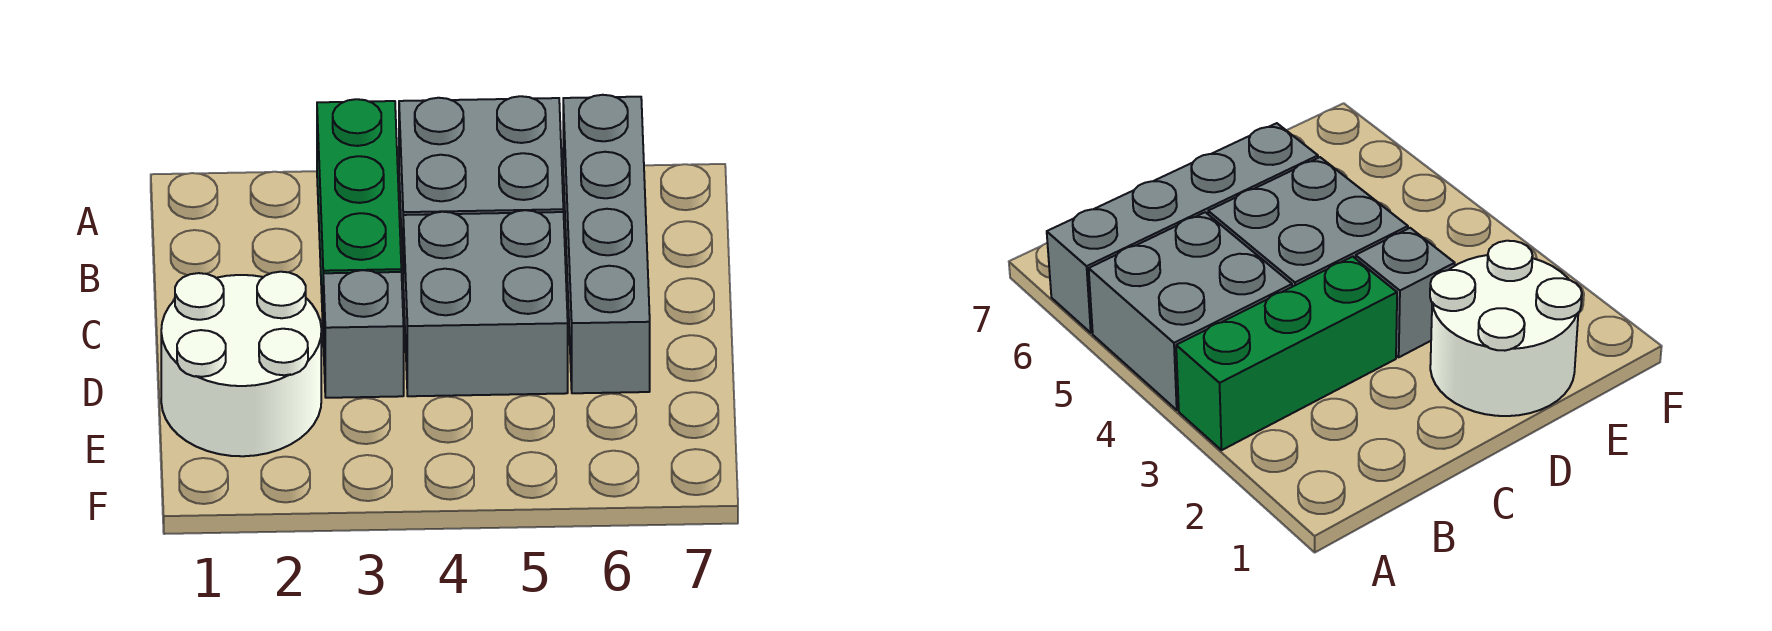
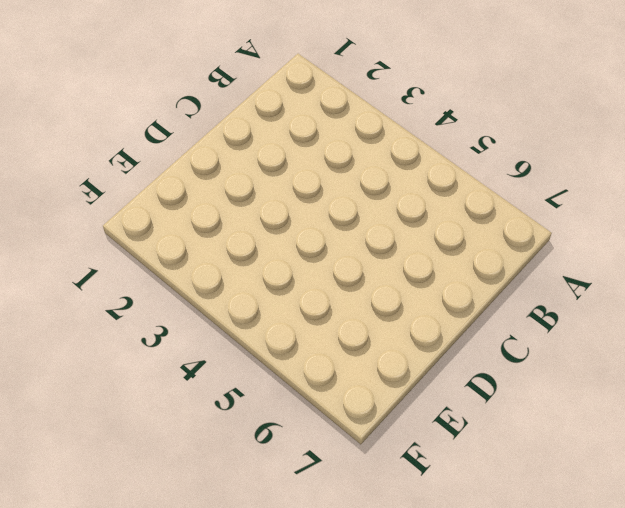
none -> green brick A3:C3 level 1
none -> grey brick A4:B5 level 1

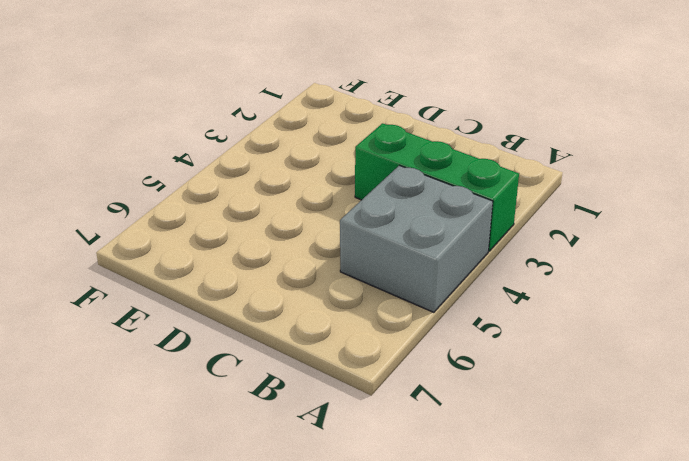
none -> grey brick A6:D6 level 1
none -> grey brick C4:D5 level 1

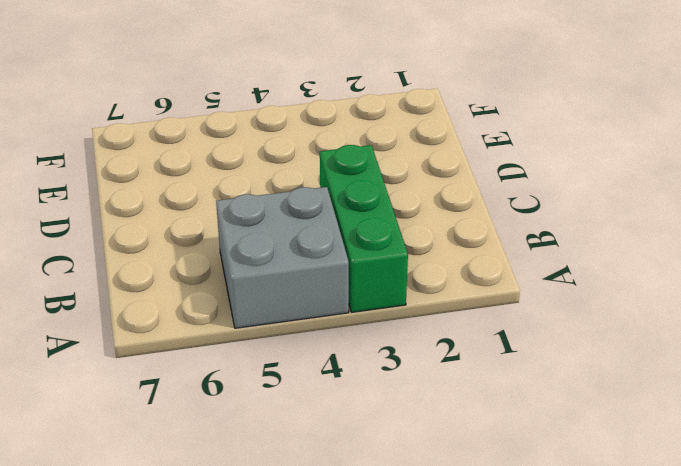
none -> grey brick A6:D6 level 1
none -> grey brick C4:D5 level 1

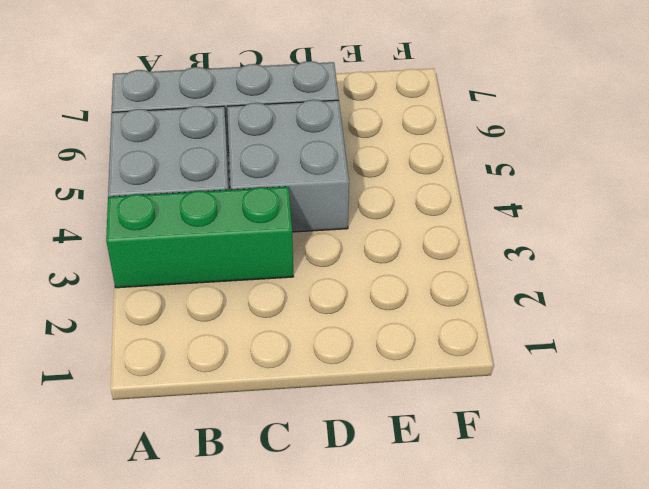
none -> white round brick D1:E2 level 1
none -> grey brick D3 level 1

